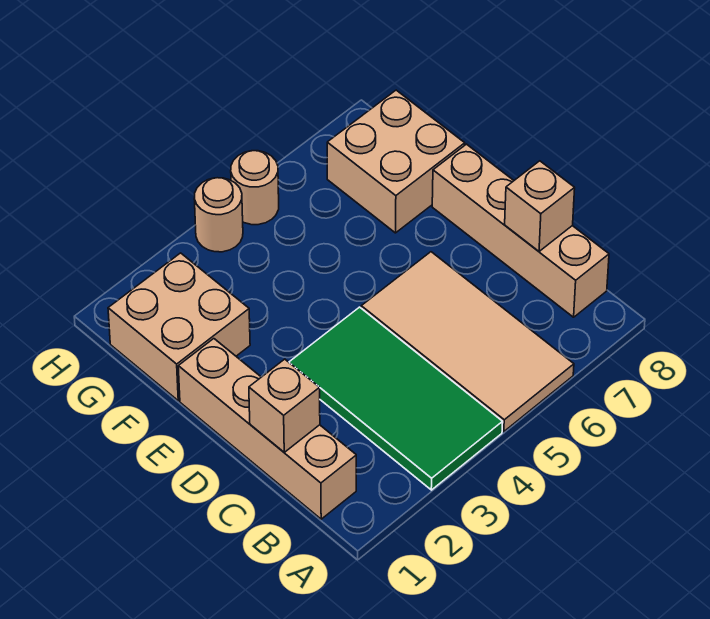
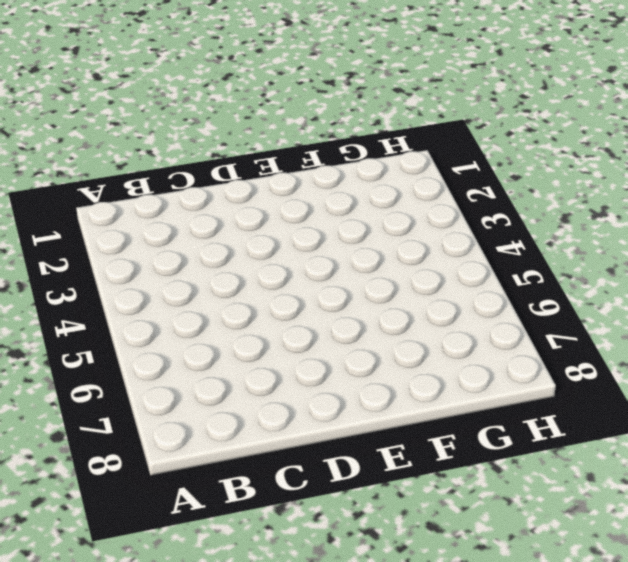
none -> green tile A3:D4 level 1
none -> tan tile A5:D6 level 1

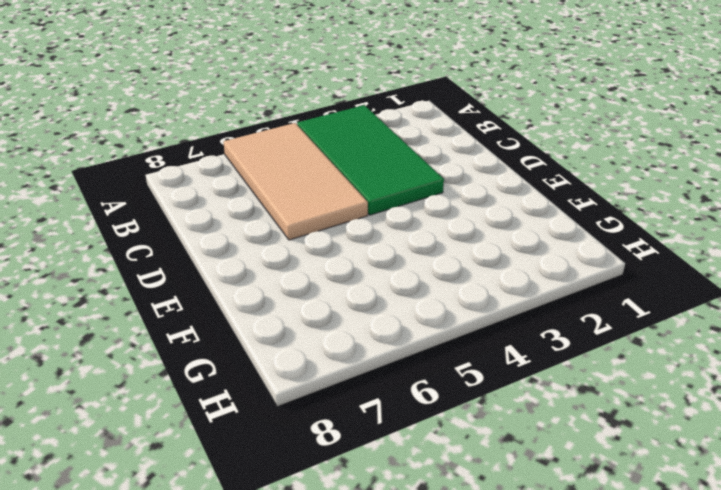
none -> tan brick B1:E1 level 1
none -> tan brick B8:E8 level 1

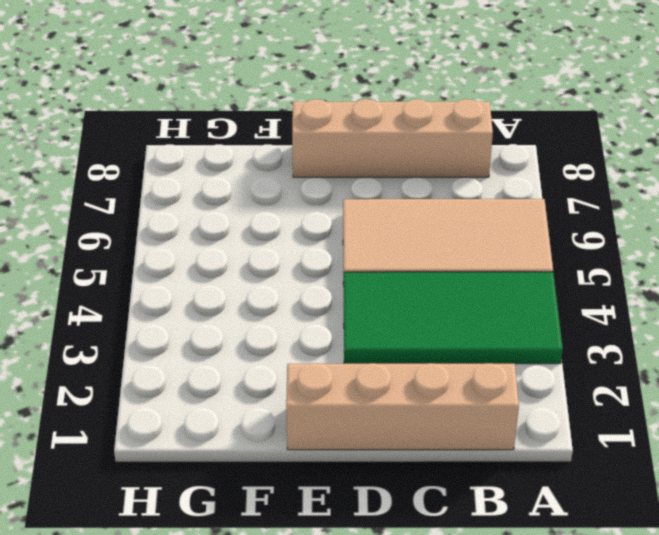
none -> tan brick F1:G2 level 1
none -> tan brick F7:G8 level 1

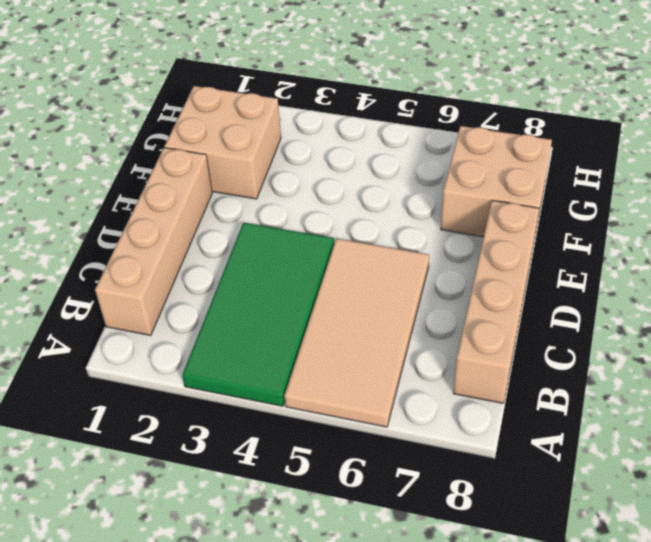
none -> tan round brick H4 level 1
none -> tan round brick H5 level 1

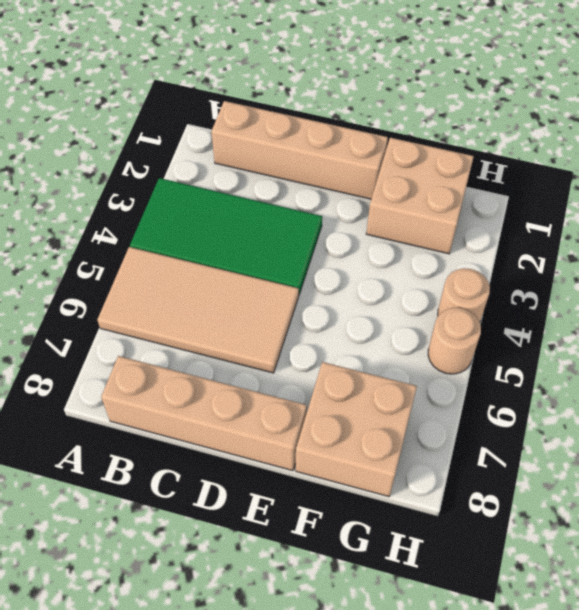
none -> tan brick C1 level 2
none -> tan brick C8 level 2

